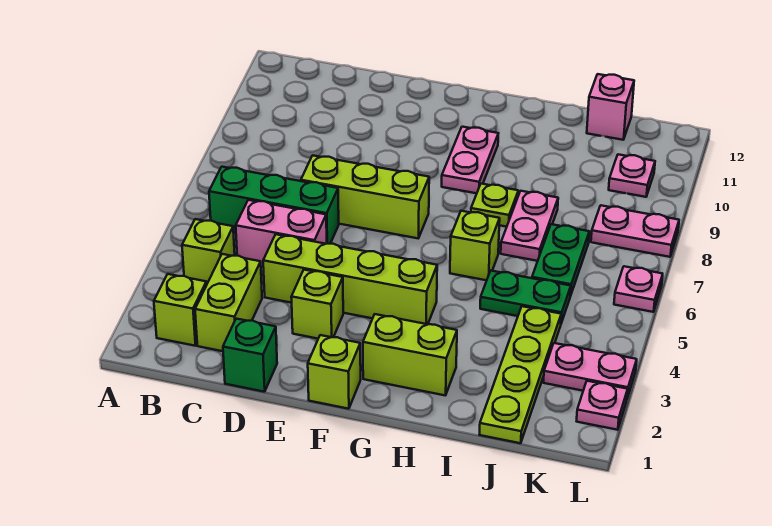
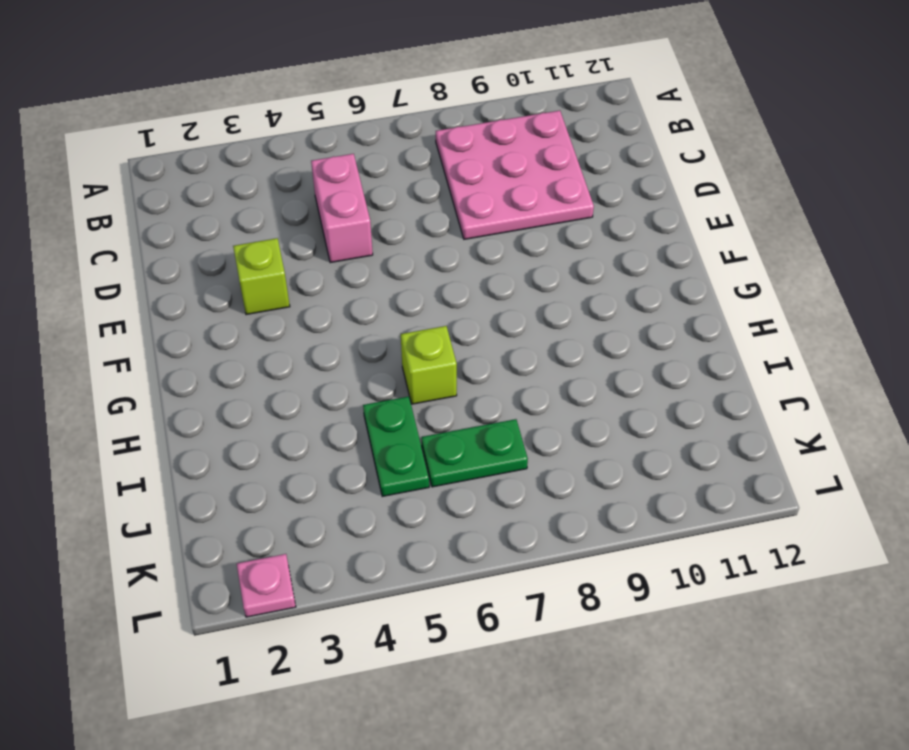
pink plate B8:D10 level 1 -> none
none -> lime brick B2 level 1
none -> lime brick B4 level 1
none -> green brick B6:D6 level 1

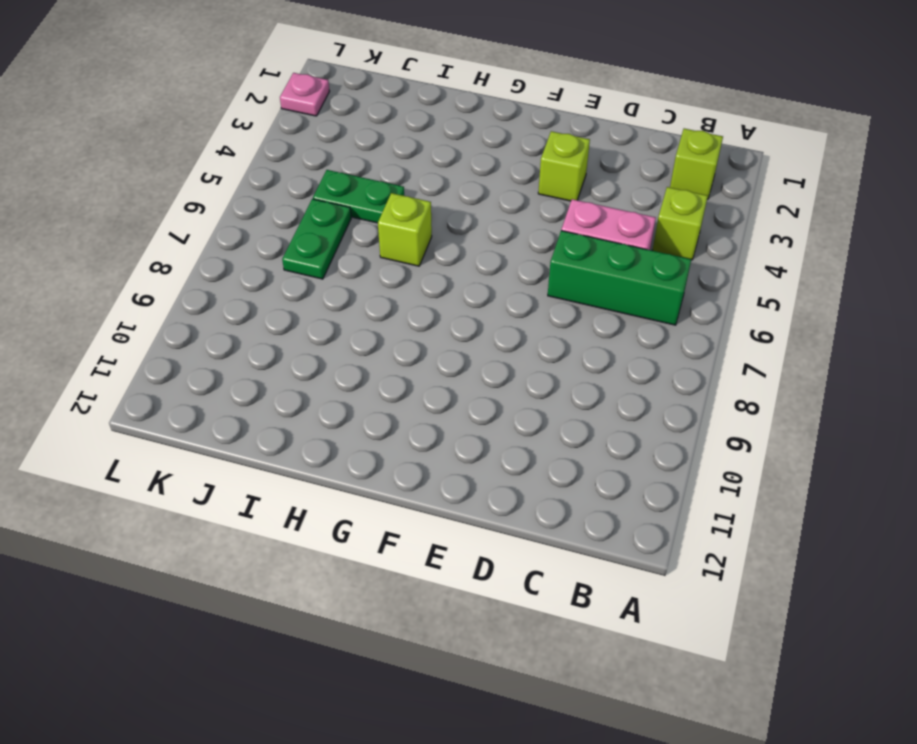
none -> lime brick C2:C3 level 1
none -> green brick D1 level 1
none -> lime brick D4:G4 level 1

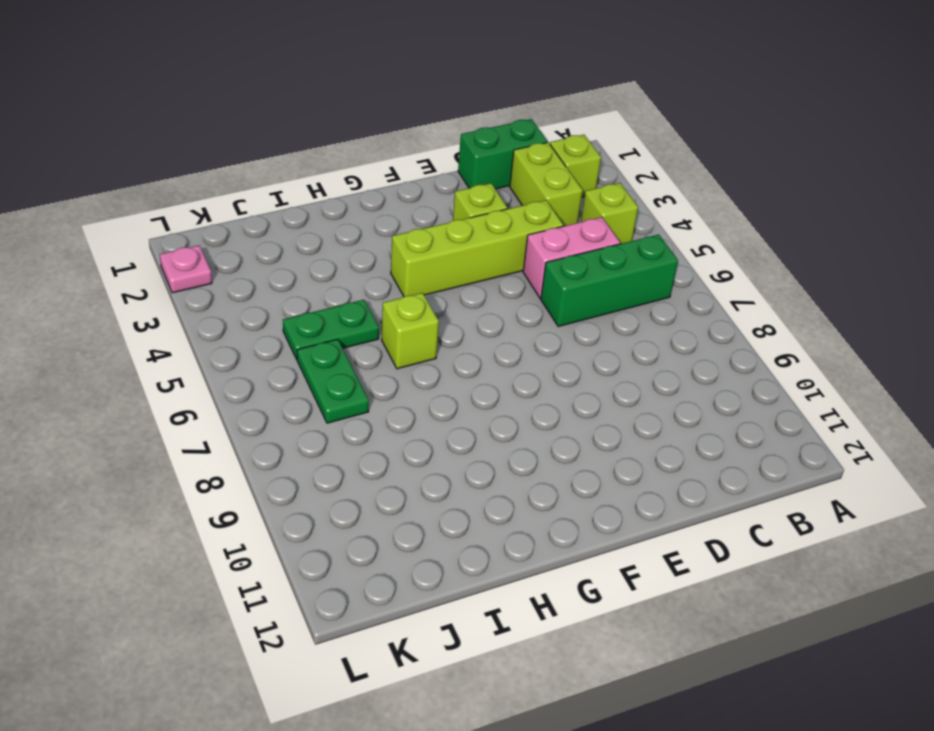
green brick C1:D1 level 1 -> green brick D1 level 1
none -> lime brick D7:F7 level 1
none -> lime brick F1 level 1
none -> lime brick G2:H2 level 1

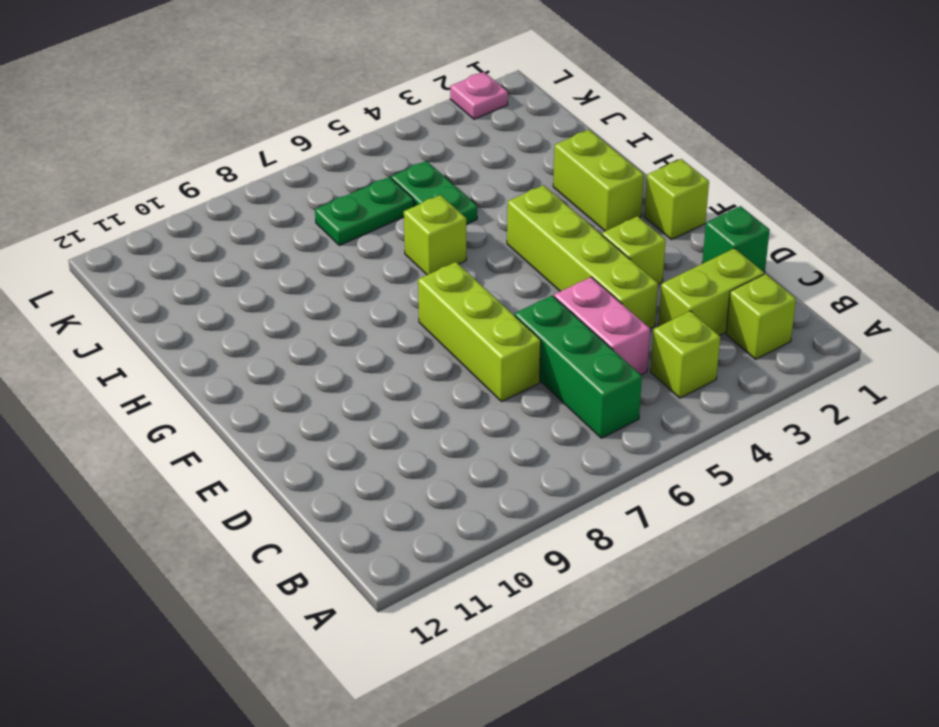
none -> pink plate G9:G10 level 1
none -> lime plate H8 level 1
none -> pink plate I7:I8 level 1

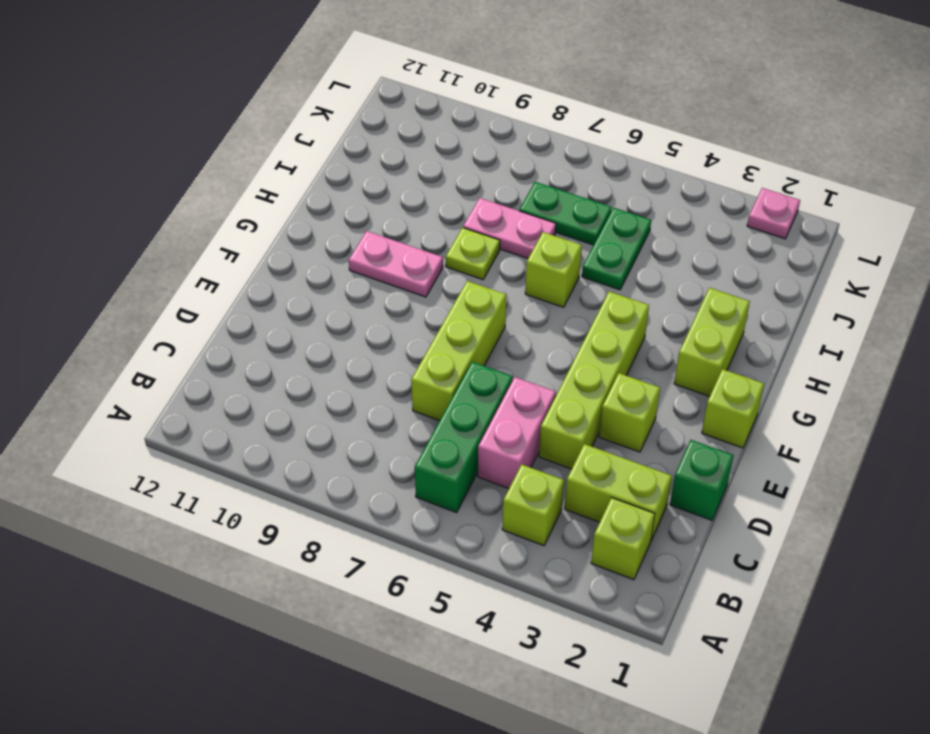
none -> lime plate J1:J4 level 1
none -> pink brick J12 level 1
none -> pink plate K3:L3 level 1

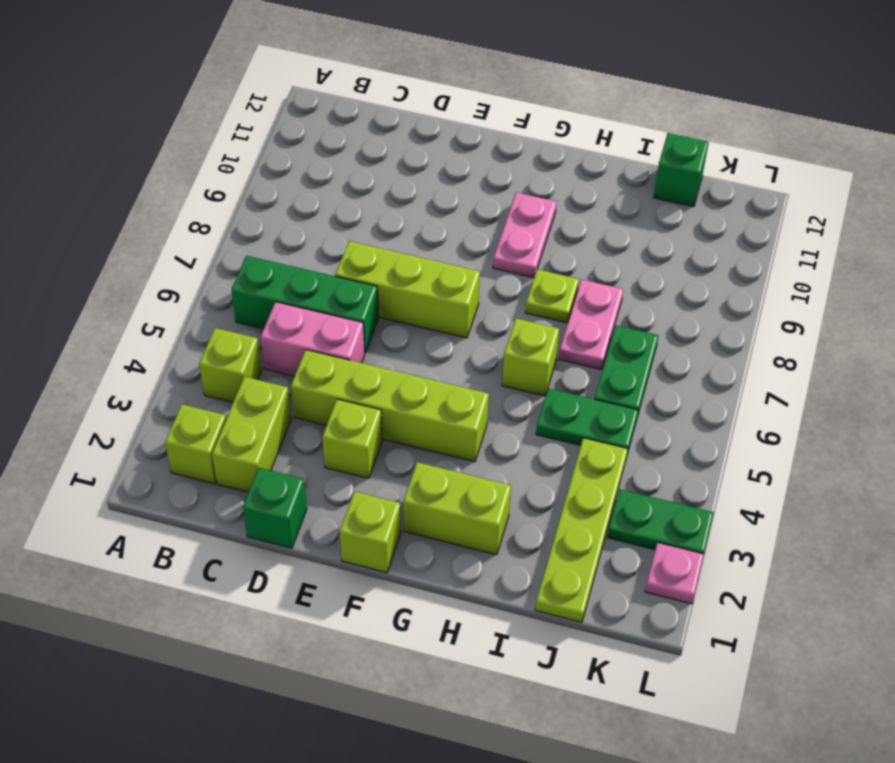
green brick J12 level 1 -> pink brick J12 level 1
green plate K3:L3 level 1 -> pink plate K3:L3 level 1
none -> pink plate K8:L8 level 1
none -> pink plate K10 level 1
none -> pink plate L6 level 1

